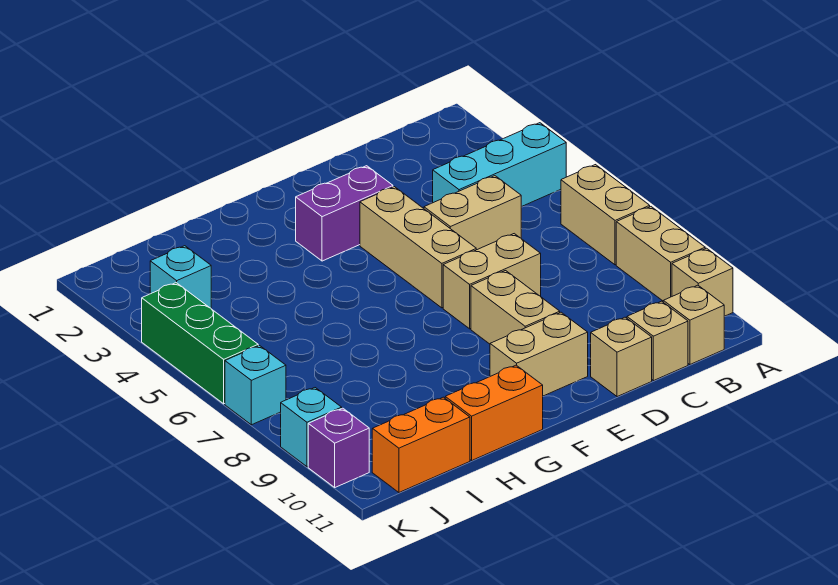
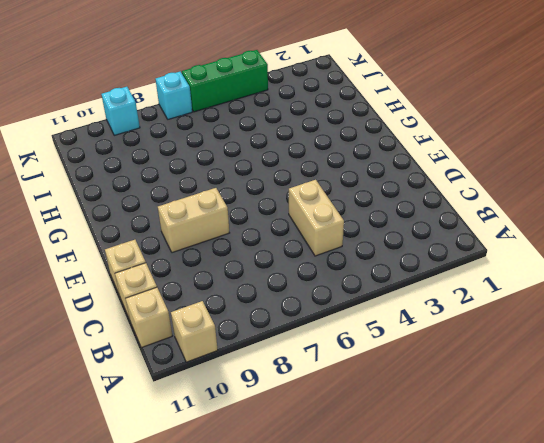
none -> cyan brick A4:C4 level 1
none -> tan brick A6:A7 level 1
none -> tan brick A8:A9 level 1

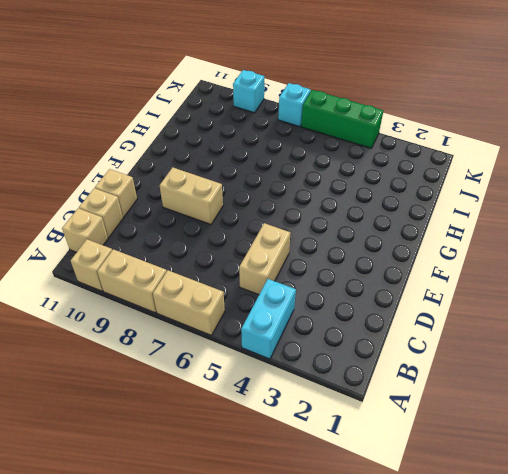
cyan brick A4:B4 level 1 -> cyan brick A4:C4 level 1
none -> tan brick D7:E7 level 1
none -> purple brick E3:F3 level 1
none -> tan brick E4:E6 level 1

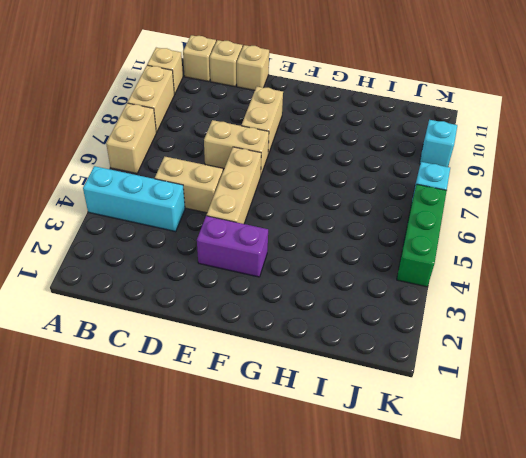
none -> tan brick E10:F10 level 1
none -> orange brick G11:H11 level 1
none -> orange brick I11:J11 level 1

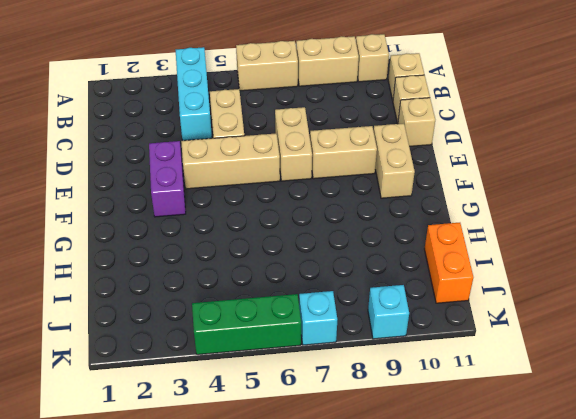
none -> orange brick G11:H11 level 1
none -> cyan brick J3 level 1
none -> purple brick K10 level 1

